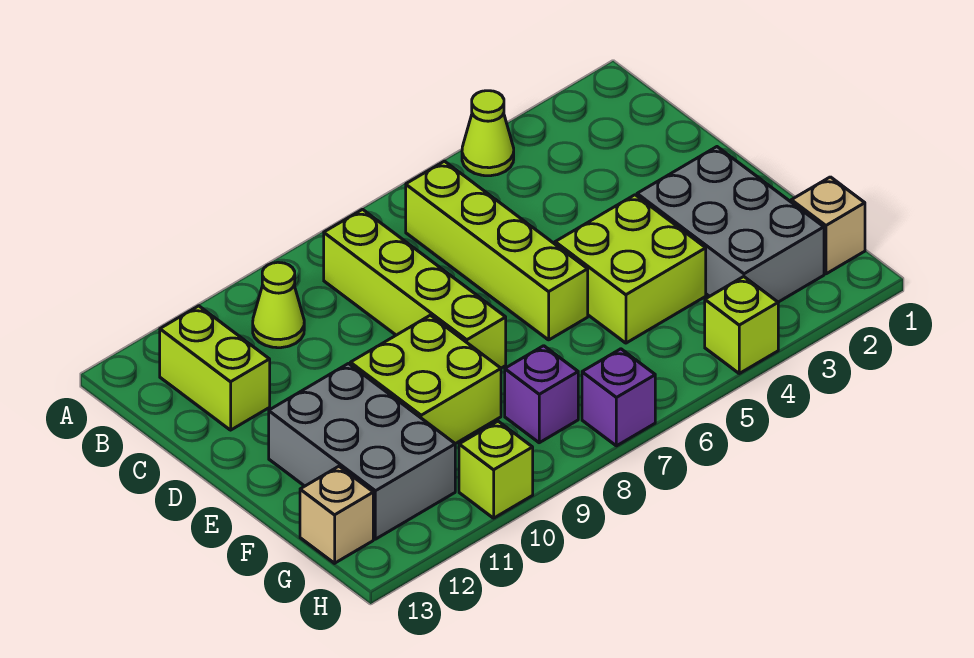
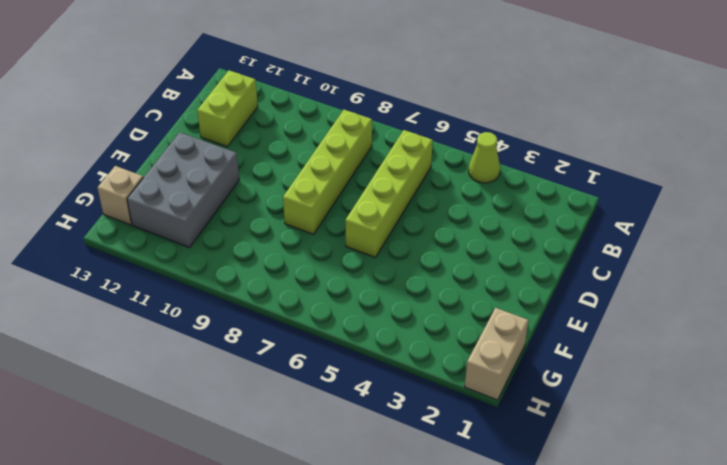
tan brick G1:H1 level 1 -> tan brick G1 level 1
none -> lime cone B10 level 1
none -> grey brick E2:G3 level 1
none -> lime brick E4:F5 level 1

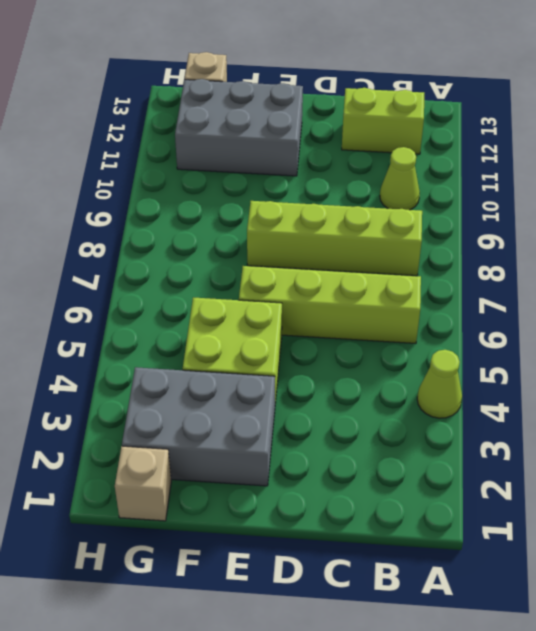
none -> lime brick E9:F10 level 1
none -> purple brick G8 level 1
none -> lime brick H4 level 1

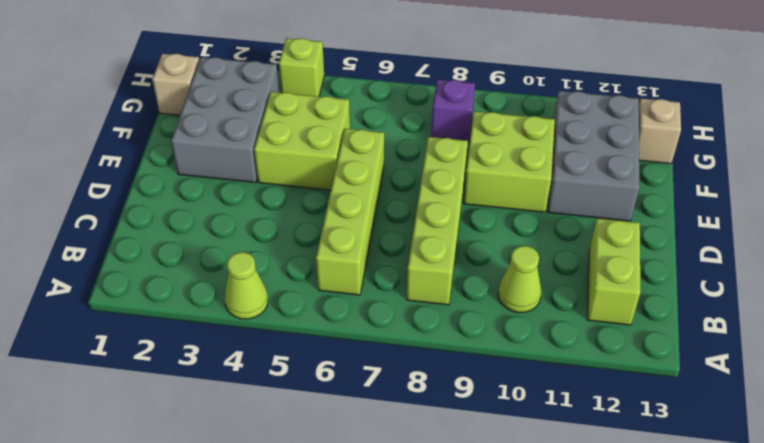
none -> purple brick H7 level 1
none -> lime brick H10 level 1

